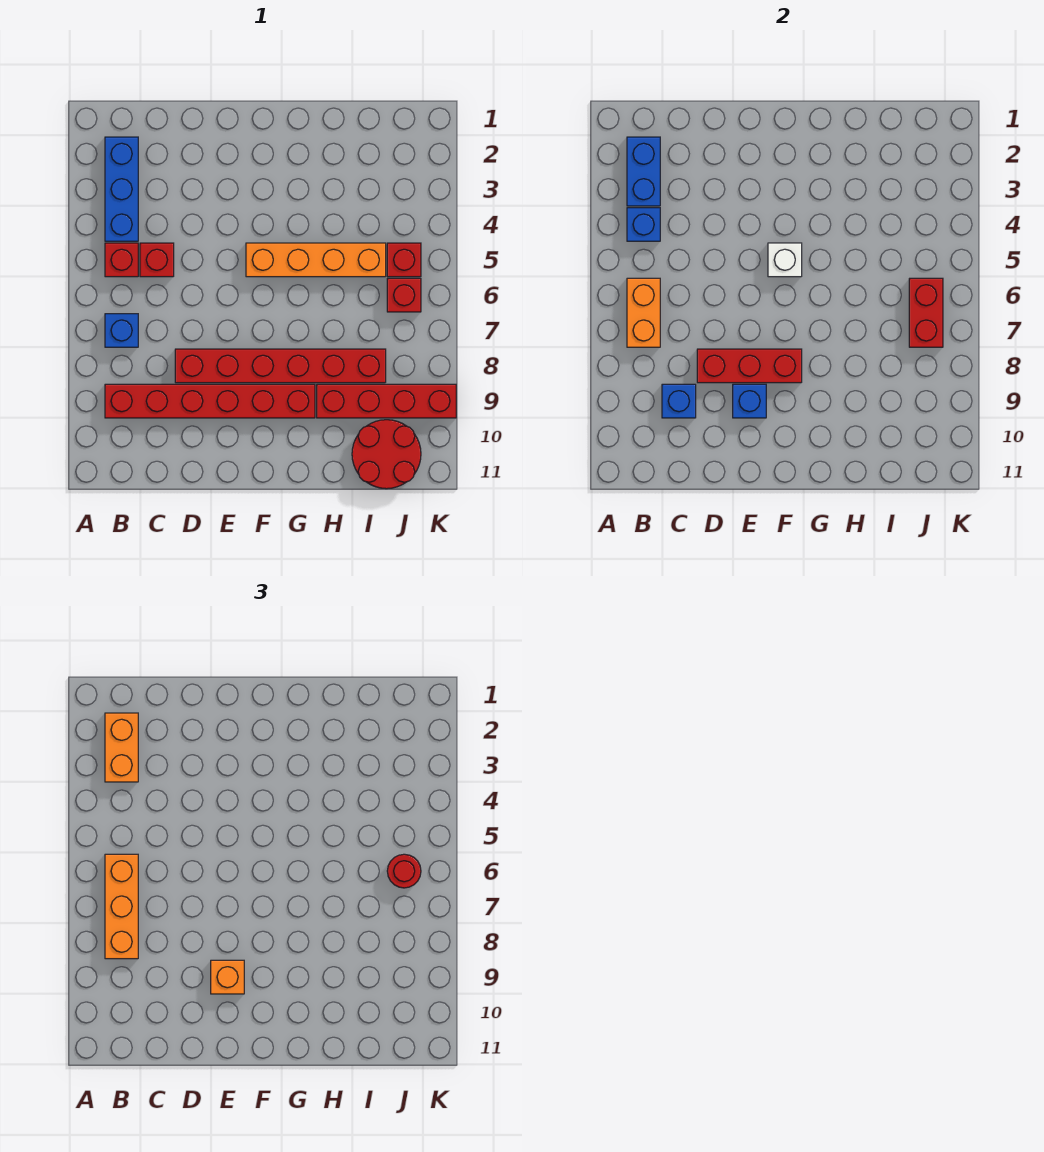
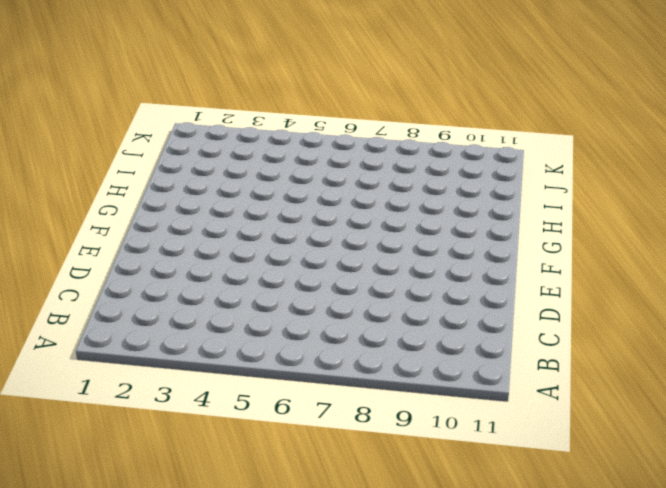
none -> blue brick B2:B4 level 1
none -> red brick B5 level 1
none -> blue brick B7 level 1

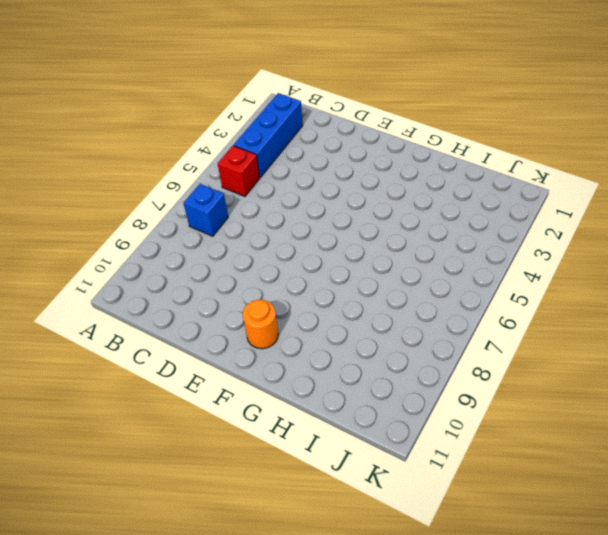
orange round brick F10 level 1 -> none
none -> red brick B9:G9 level 1
none -> red brick C5 level 1
none -> red brick D8:I8 level 1

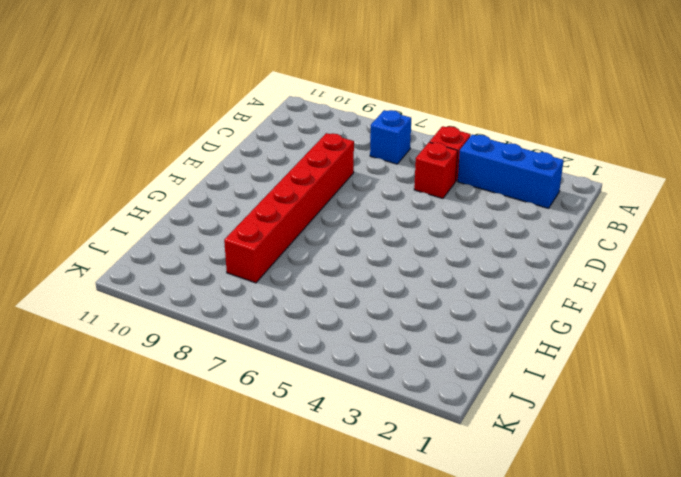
none -> red brick B9:G9 level 1
none -> orange brick F5:I5 level 1
none -> red brick H9:K9 level 1

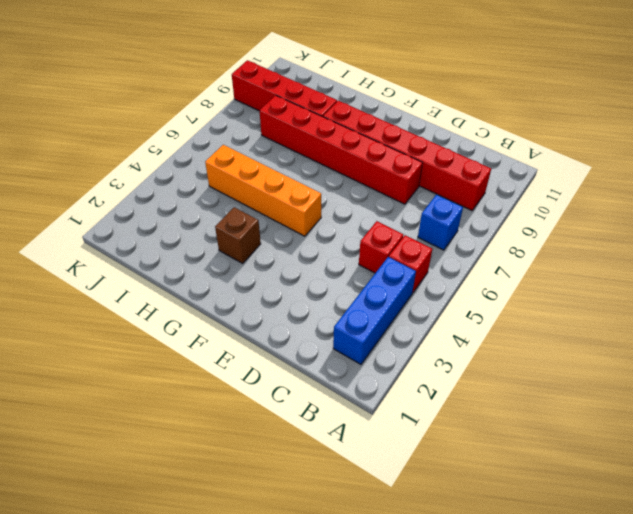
brown brick G3 level 1 -> none
none -> red round brick I10:J11 level 1
none -> red brick J5 level 1
none -> red brick J6 level 1

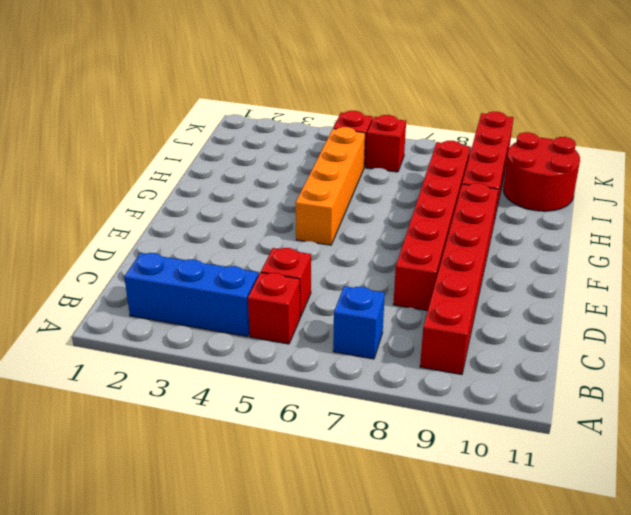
none -> blue brick B2:B3 level 2
none -> blue brick B4 level 2
none -> orange brick B6:B7 level 2

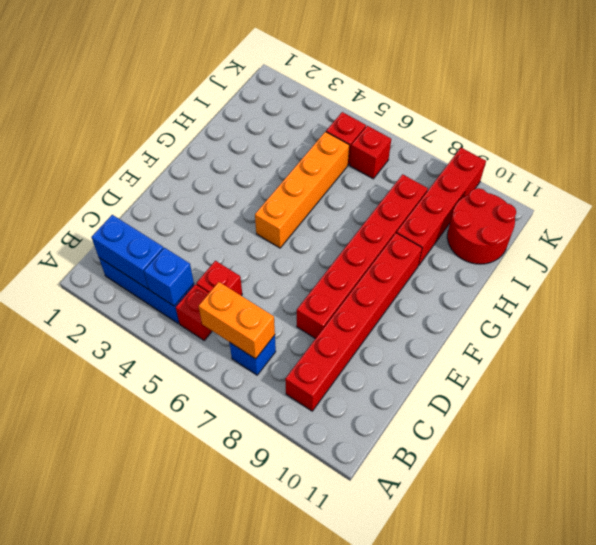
none -> blue brick C9 level 2
none -> red brick D8:F8 level 2
none -> blue brick E9 level 2

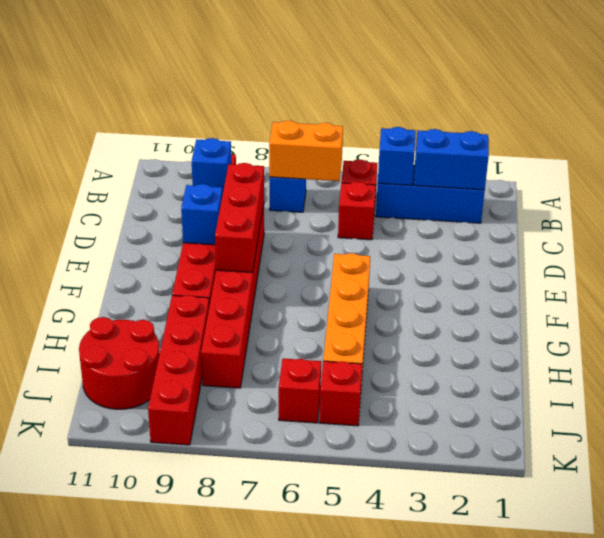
none -> white brick F5 level 2
none -> red brick J6:J7 level 2
none -> orange brick B2:B3 level 3

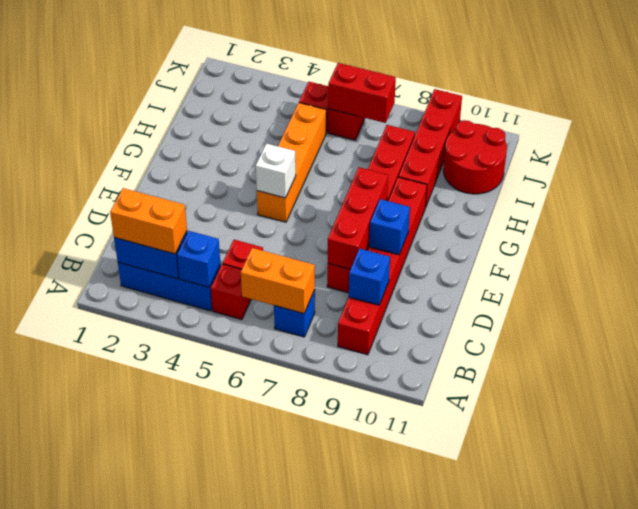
none -> orange brick B6:B8 level 3
none -> orange brick E9 level 3
none -> red round brick J6 level 3

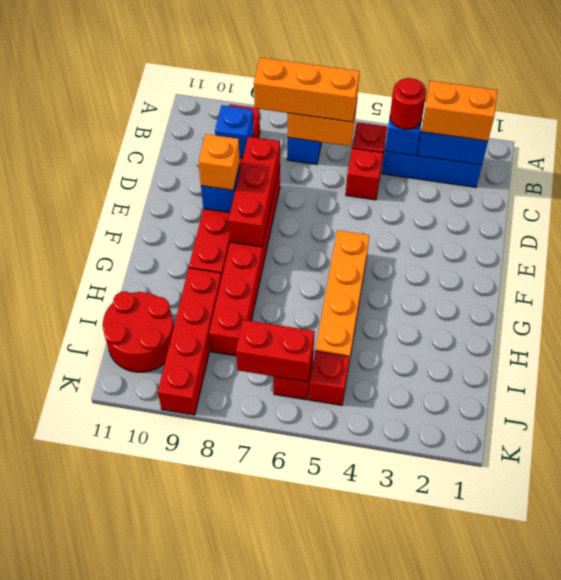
red round brick B4 level 3 -> red round brick J6 level 3
none -> white brick F5 level 2

